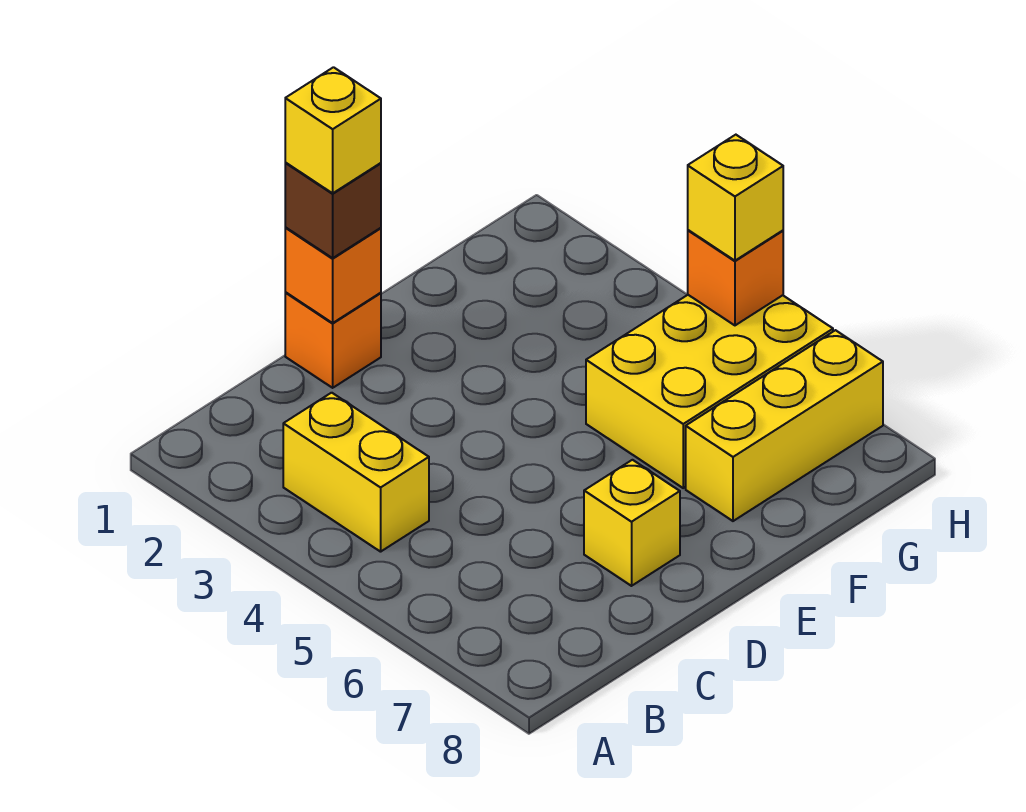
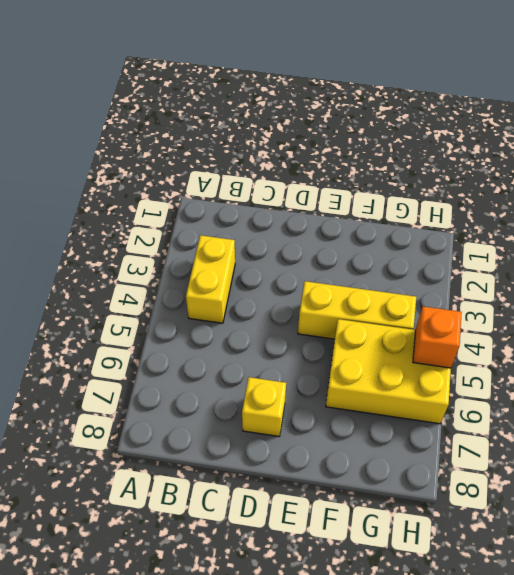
yellow brick E4:G4 level 1 -> yellow brick F7:H7 level 1
none -> orange brick D1 level 1
none -> orange brick D1 level 2

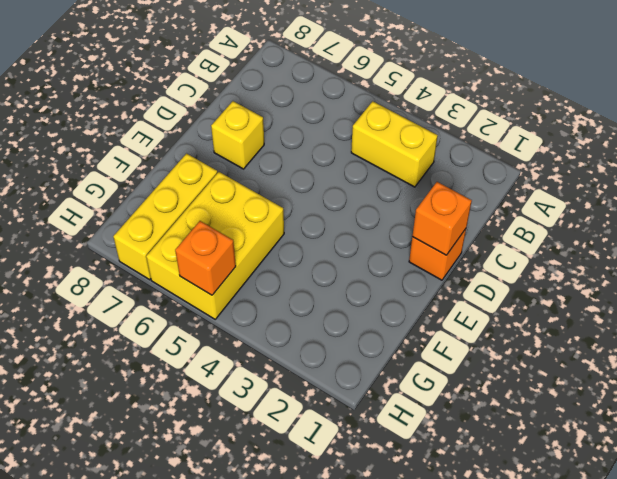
none -> brown brick D1 level 3
none -> yellow brick H5 level 3

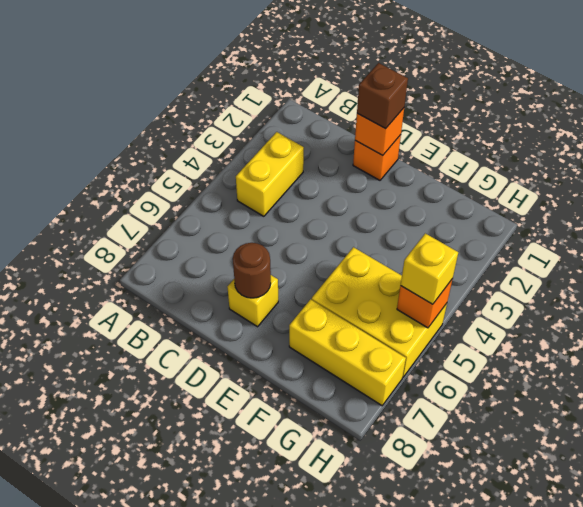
brown round brick D7 level 2 -> none
none -> yellow brick D1 level 4

